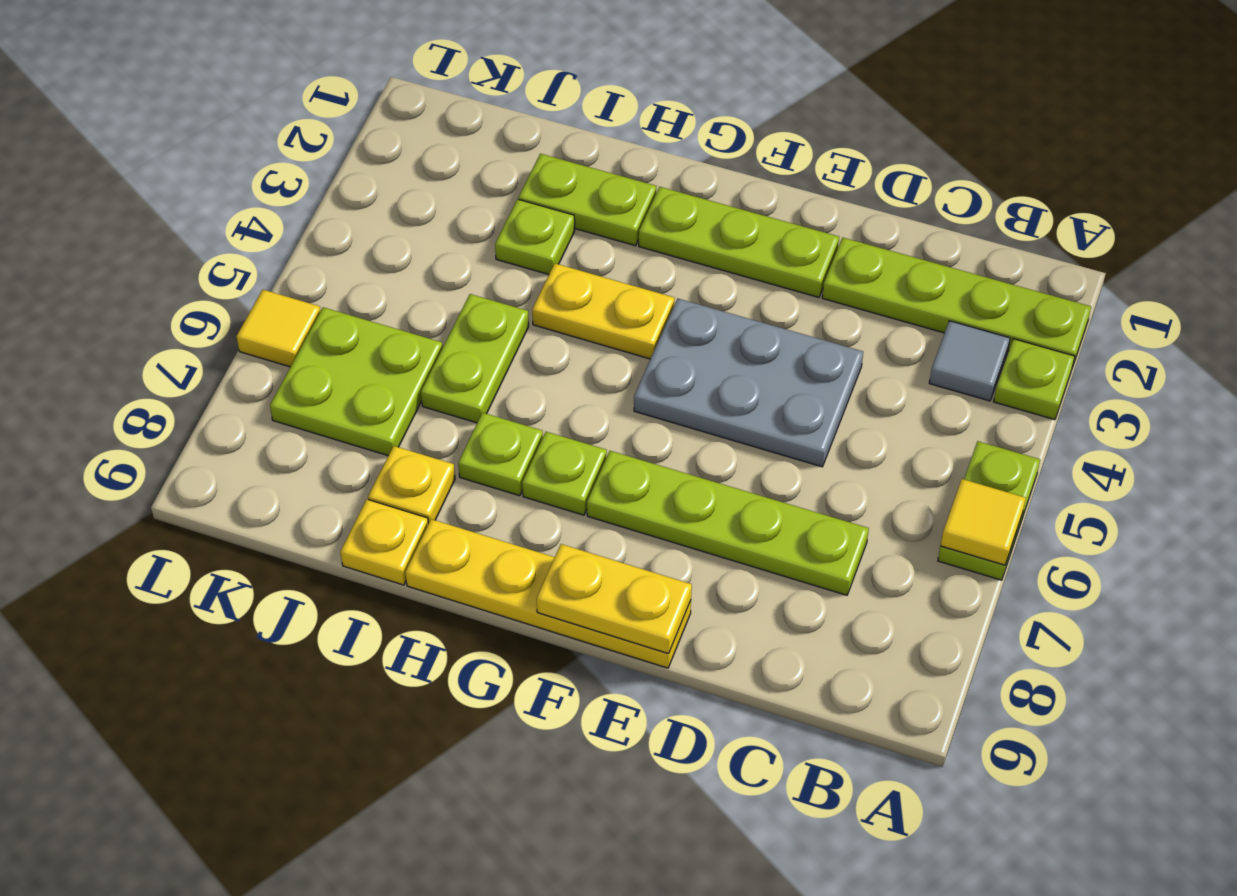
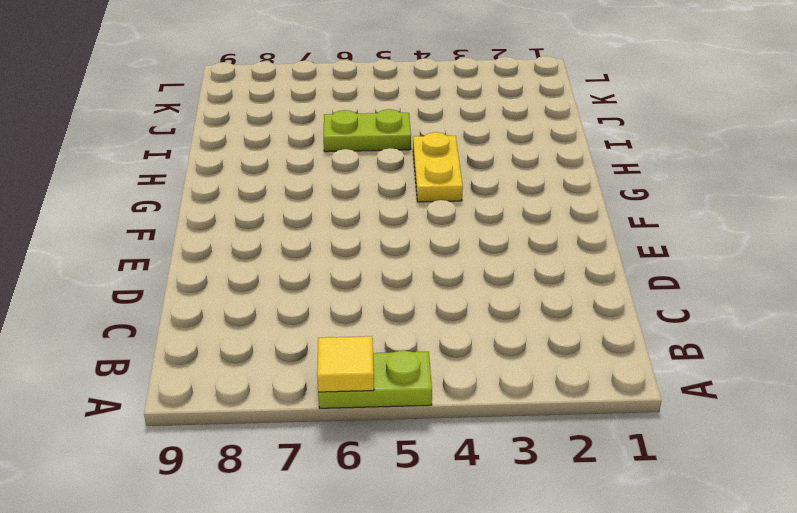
none -> lime plate A2:D2 level 1
none -> lime plate A3 level 1
none -> grey tile B3 level 1

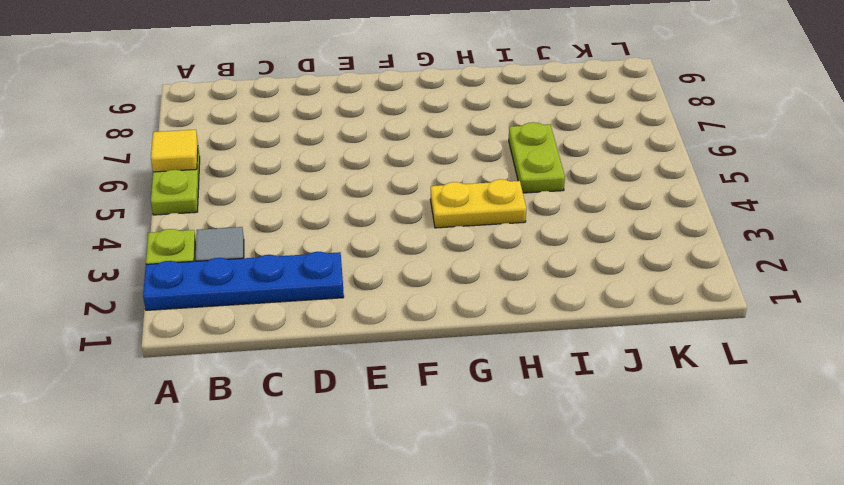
blue plate A2:D2 level 1 -> lime plate A2:D2 level 1
none -> lime plate C7:F7 level 1
none -> grey plate D4:F5 level 1
none -> lime plate E2:G2 level 1

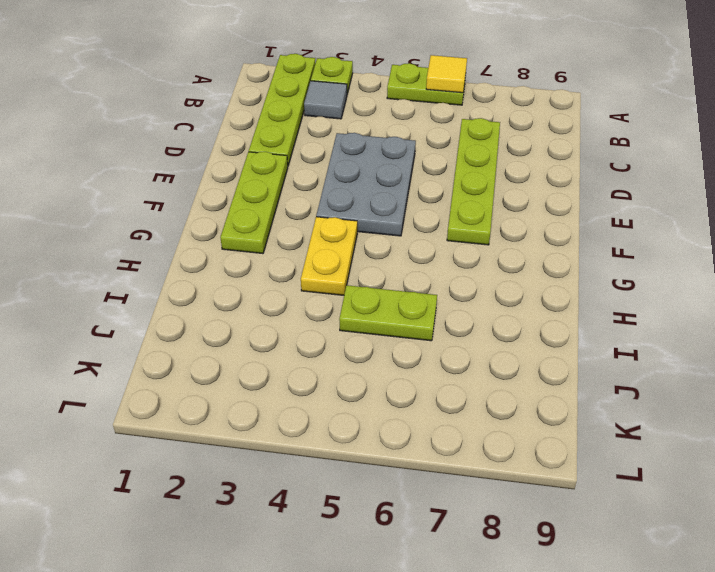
none -> yellow plate E9:H9 level 1
none -> lime plate G7 level 1
none -> lime plate H2:I2 level 1

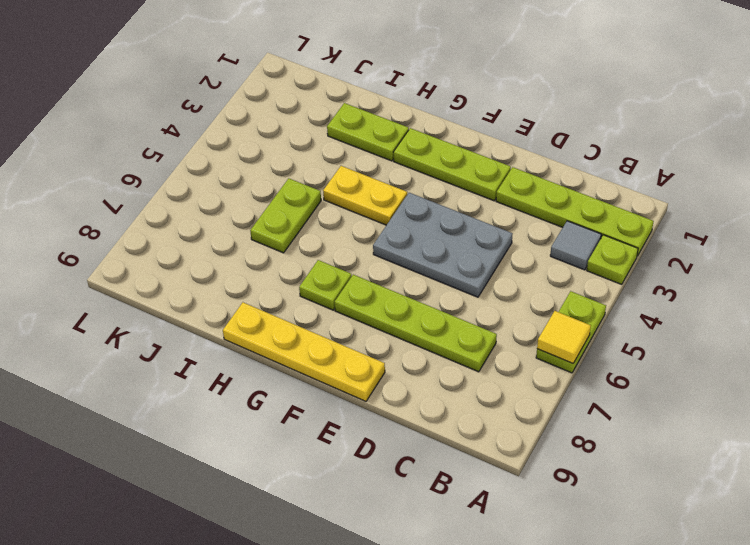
none -> lime plate H7 level 1
none -> lime plate I3 level 1
none -> yellow plate I8 level 1

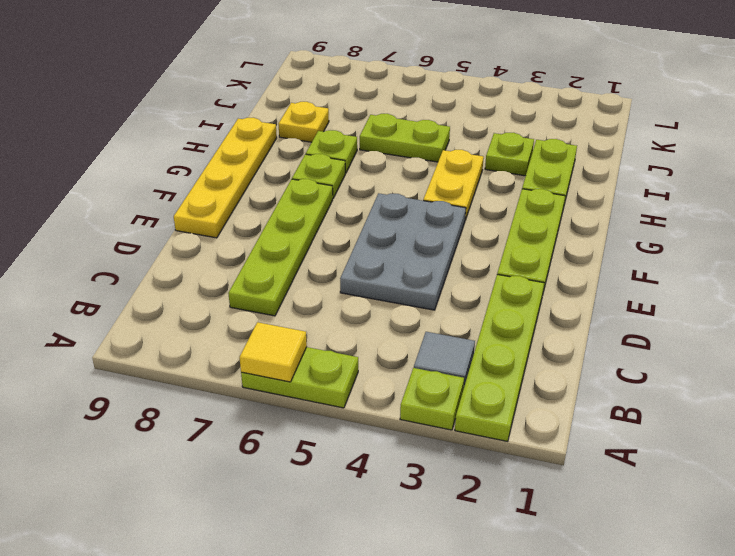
none -> yellow plate I9 level 1
none -> lime plate J6:K7 level 1
none -> yellow tile L6 level 1

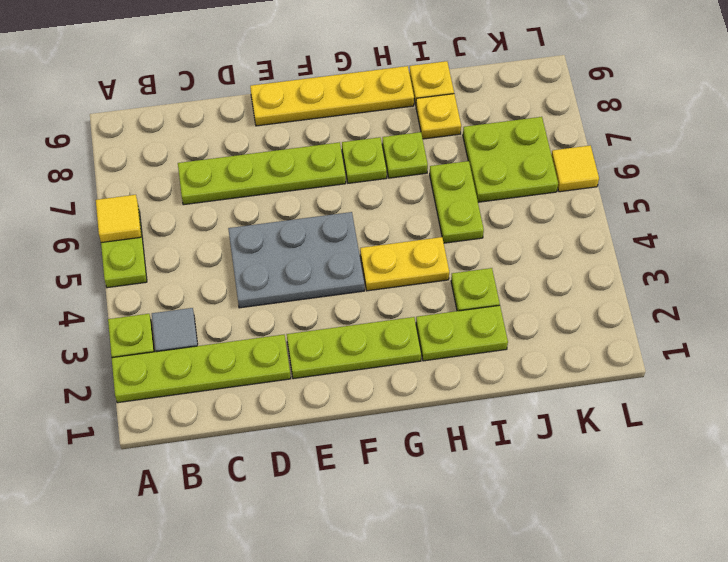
none -> yellow plate E9:F9 level 2

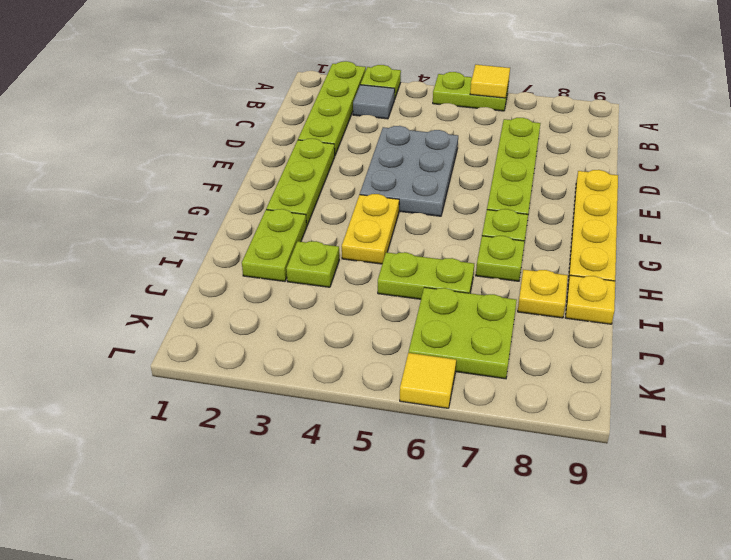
none -> yellow plate E9:F9 level 2

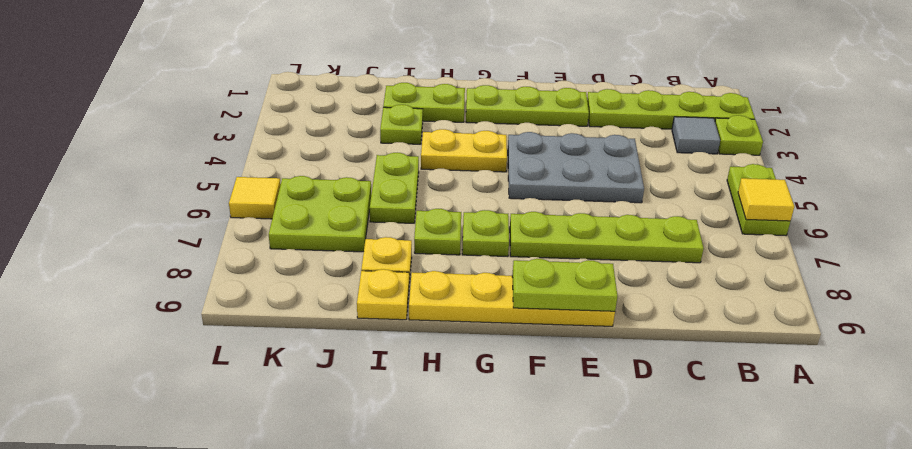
lime plate E9:F9 level 2 -> yellow plate E9:F9 level 2

